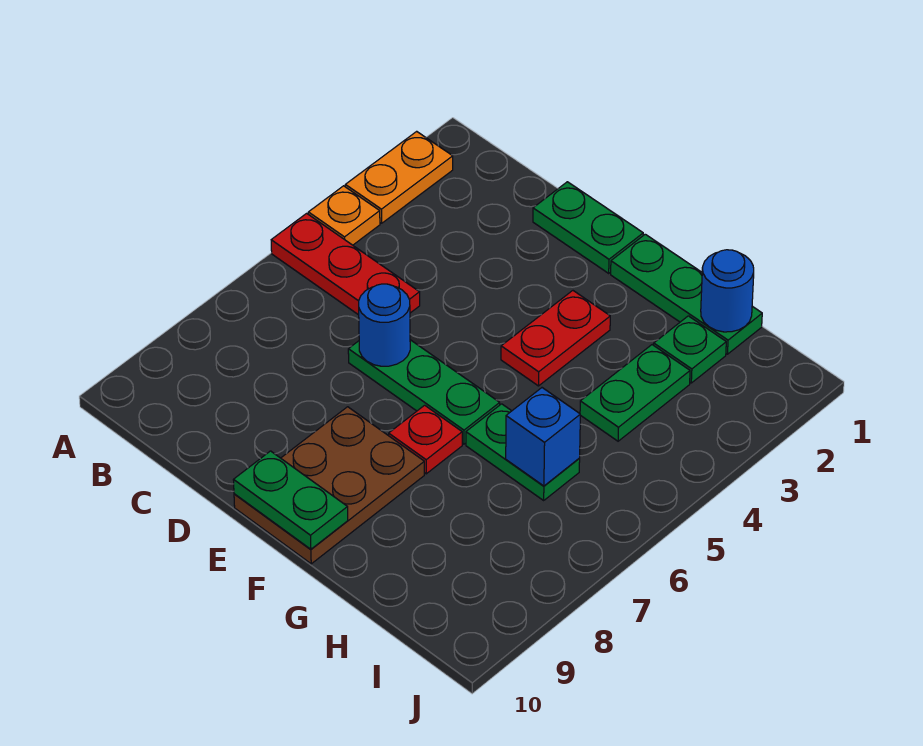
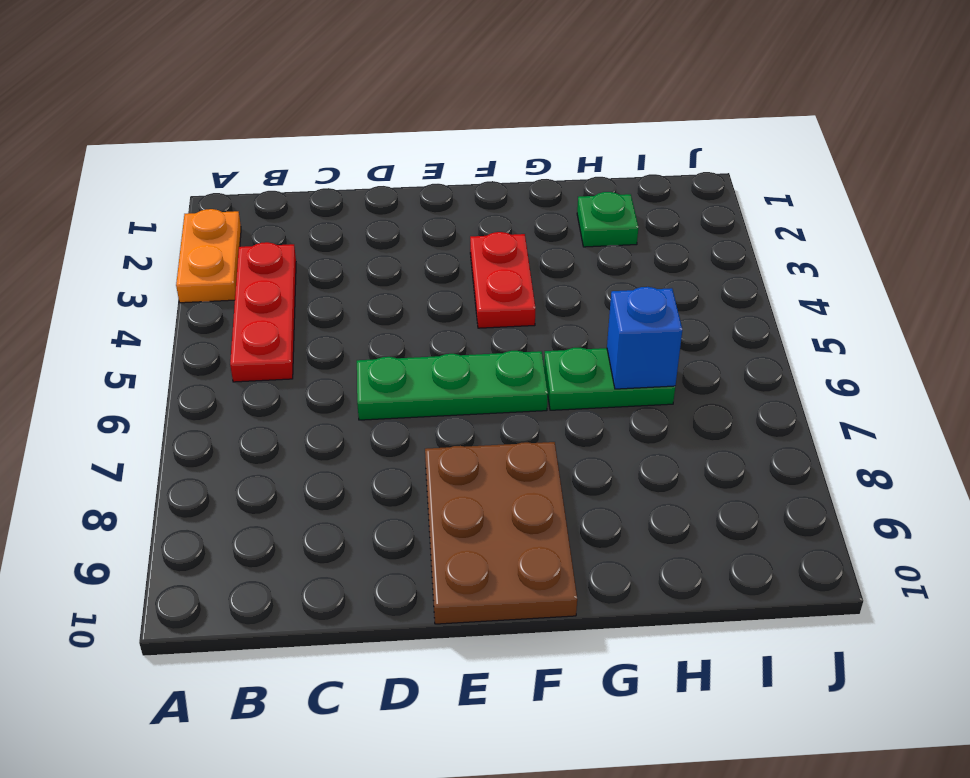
red plate B3:B5 level 1 -> red plate A5:C5 level 1
none -> orange plate A4 level 1
none -> green plate D1:E1 level 1
none -> green plate F1:H1 level 1

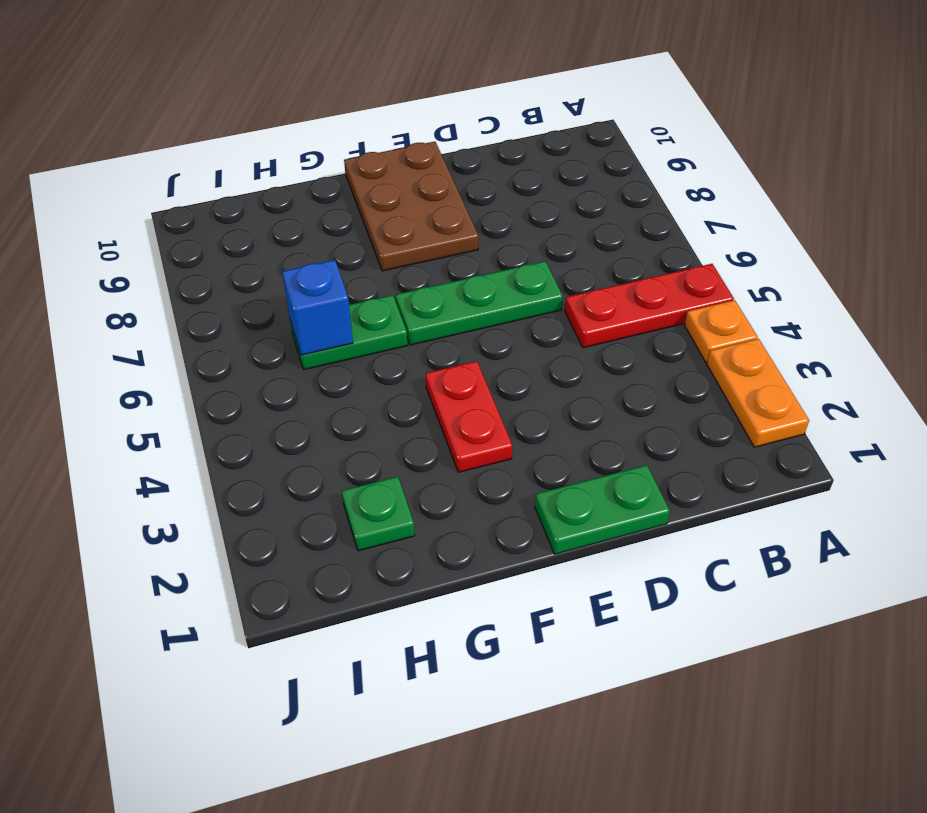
none -> green plate F1:H1 level 1
none -> red plate F7 level 1
none -> green plate H3:H4 level 1

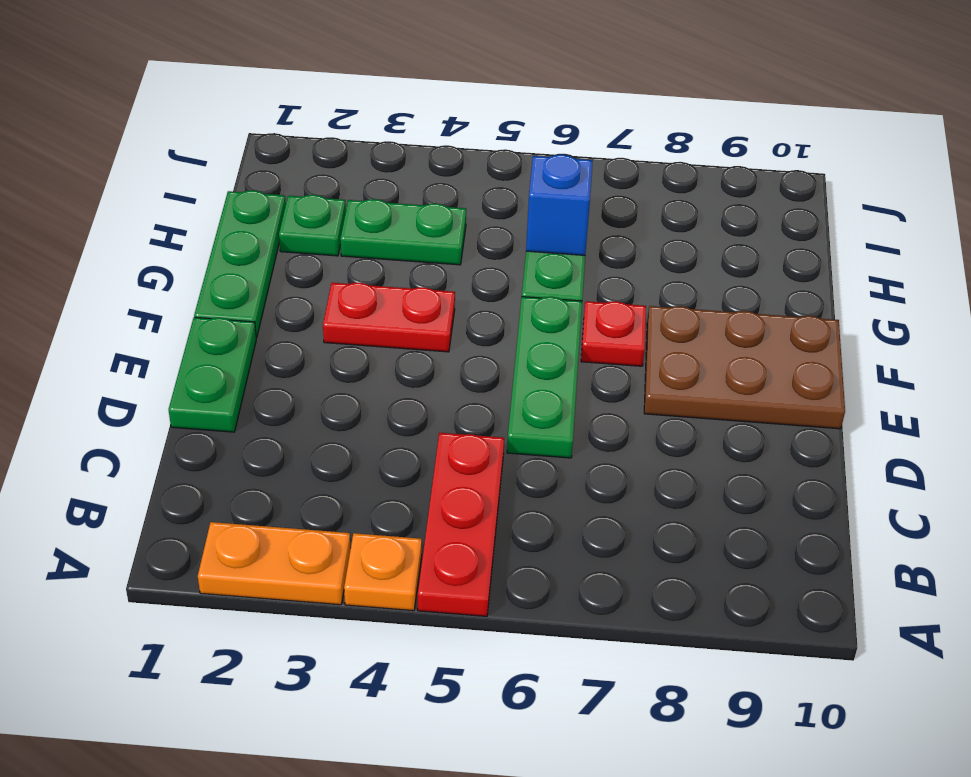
none -> blue round brick D6 level 2
none -> green plate E10:F10 level 2
none -> blue round brick H1 level 2

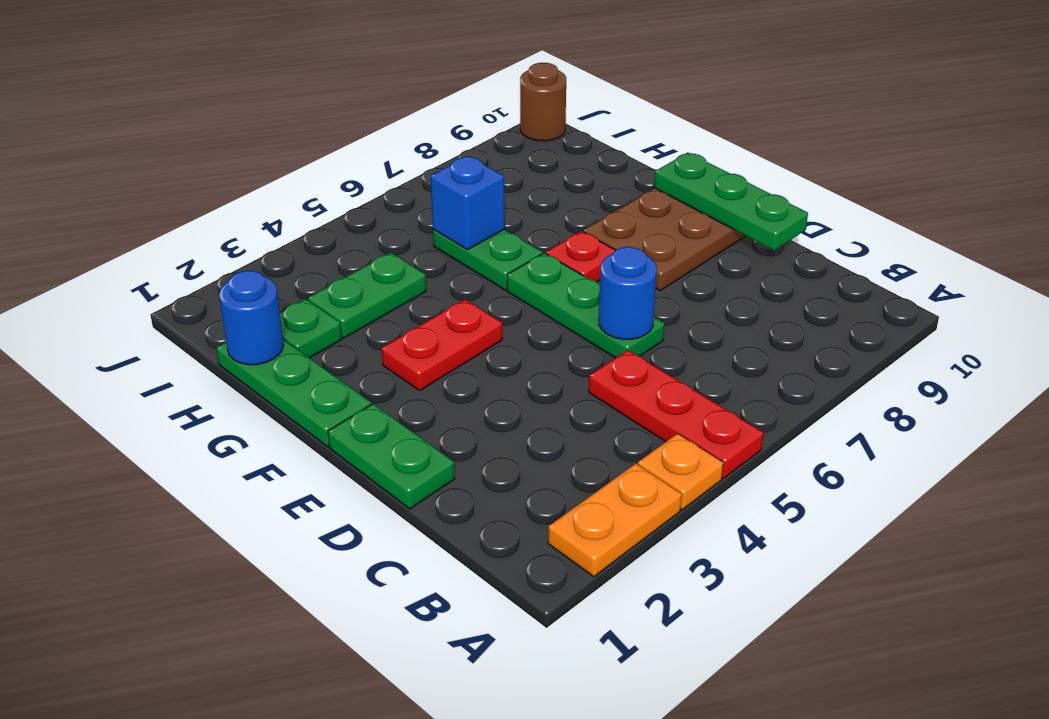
green plate D10:F10 level 2 -> green plate E10:F10 level 2
brown round brick J10 level 1 -> none

